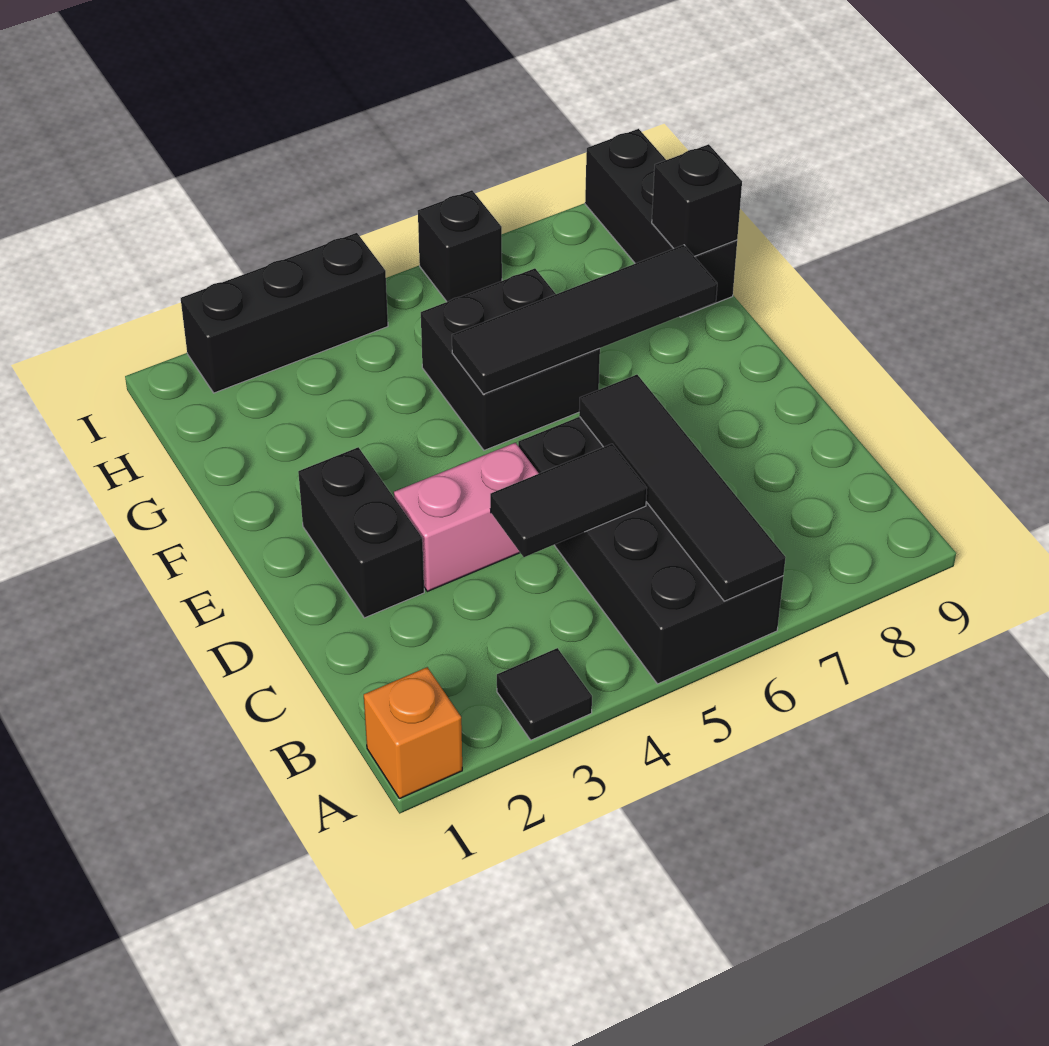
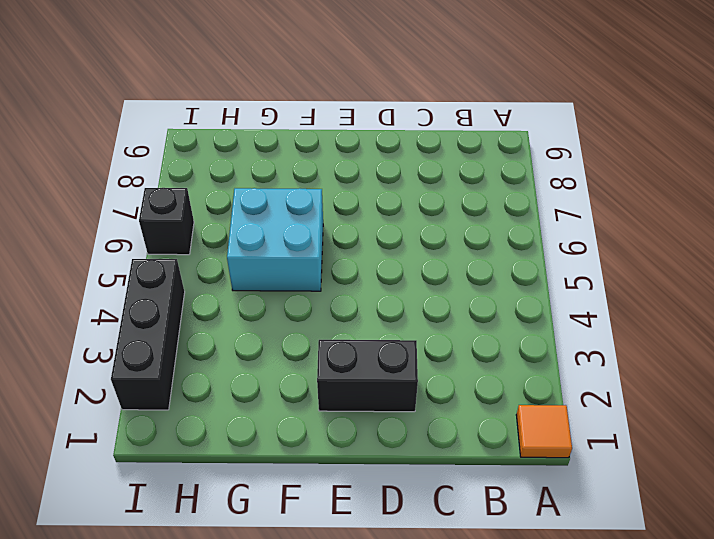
orange tile A1 level 1 -> orange brick A1 level 1
cyan brick F5:G6 level 1 -> black brick F5:G6 level 1
none -> black tile A3 level 1
none -> black brick A5:D6 level 1
none -> pink brick D3:D4 level 1

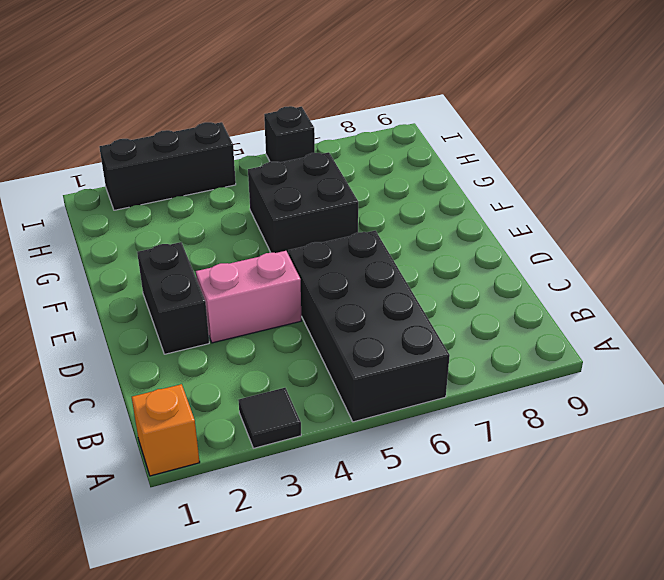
none -> black brick G9:I9 level 1
none -> black tile A6:D6 level 2
none -> black tile C4:C5 level 2

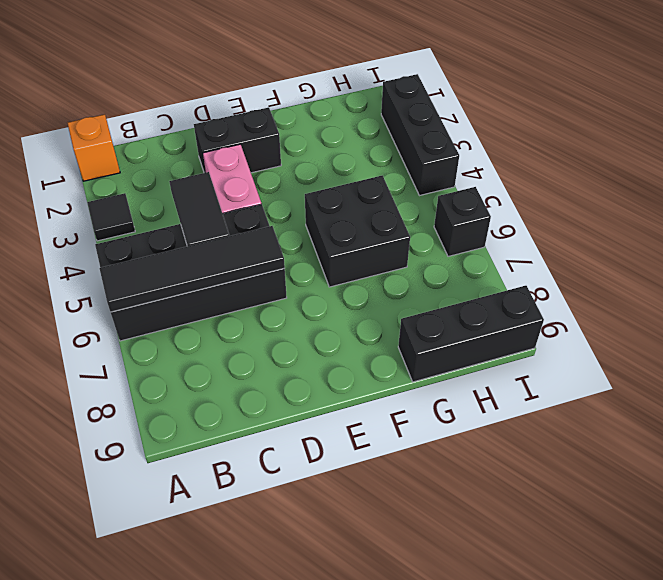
none -> black tile F5:F8 level 2
none -> black brick G9 level 2

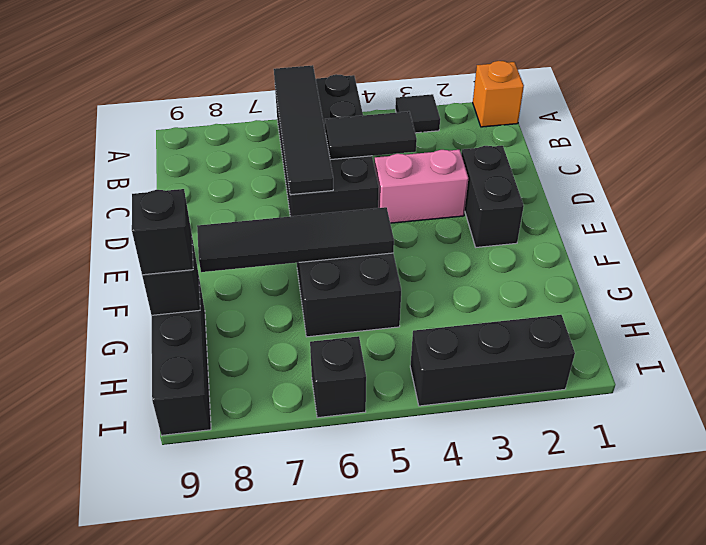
black brick G9 level 3 -> none

